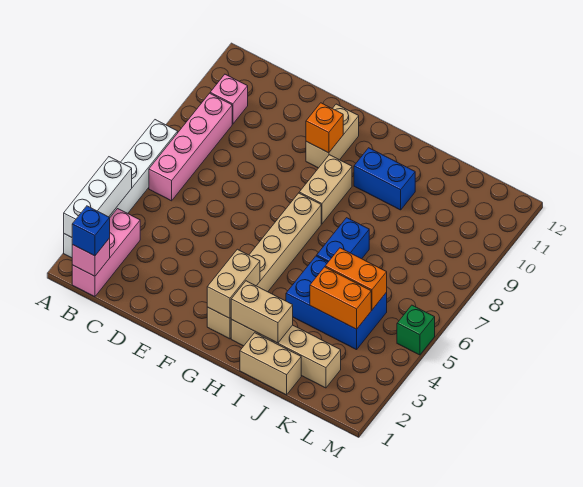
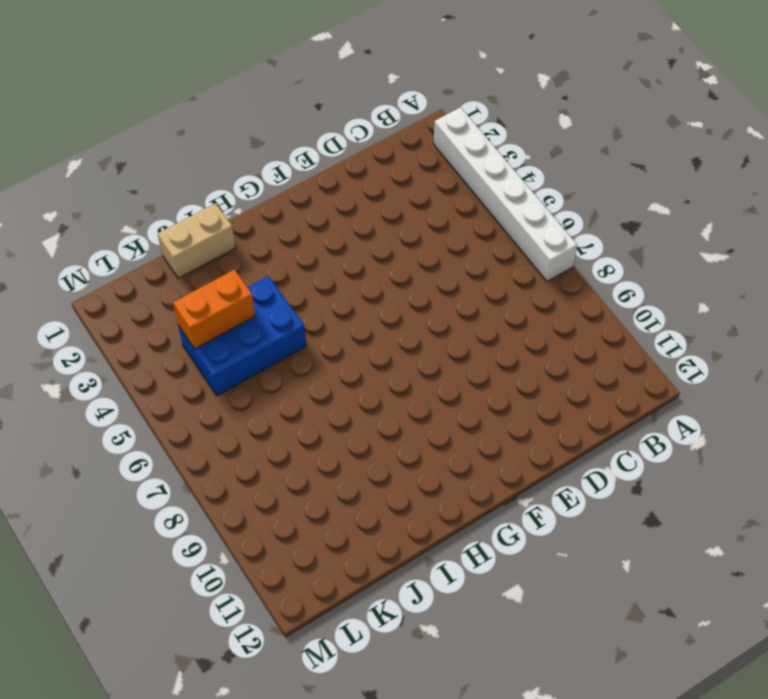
none -> pink brick B1:B3 level 1
none -> pink brick B6:B9 level 1
none -> pink brick B10 level 1

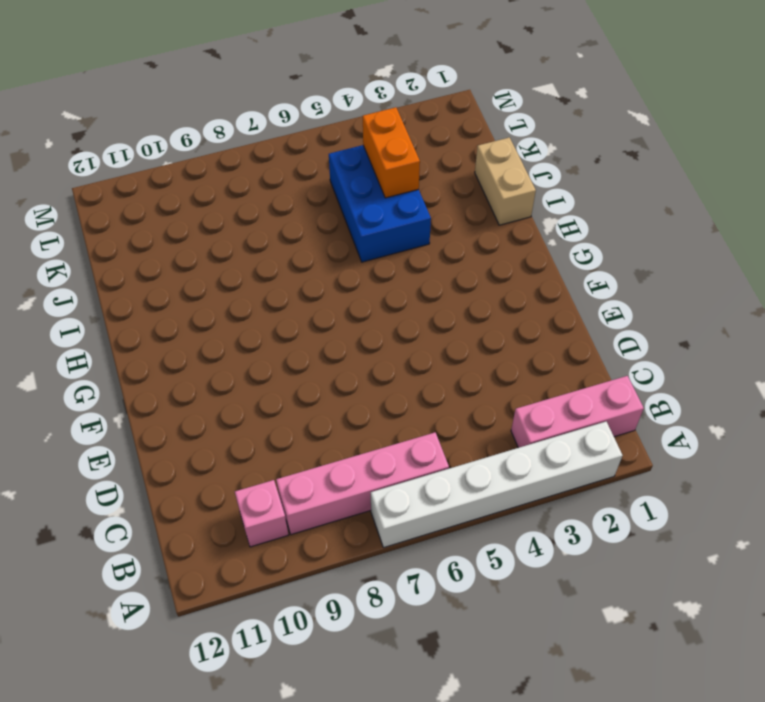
none -> tan brick F10:F11 level 1
none -> tan brick G2:G7 level 1
none -> tan brick G8:G9 level 1

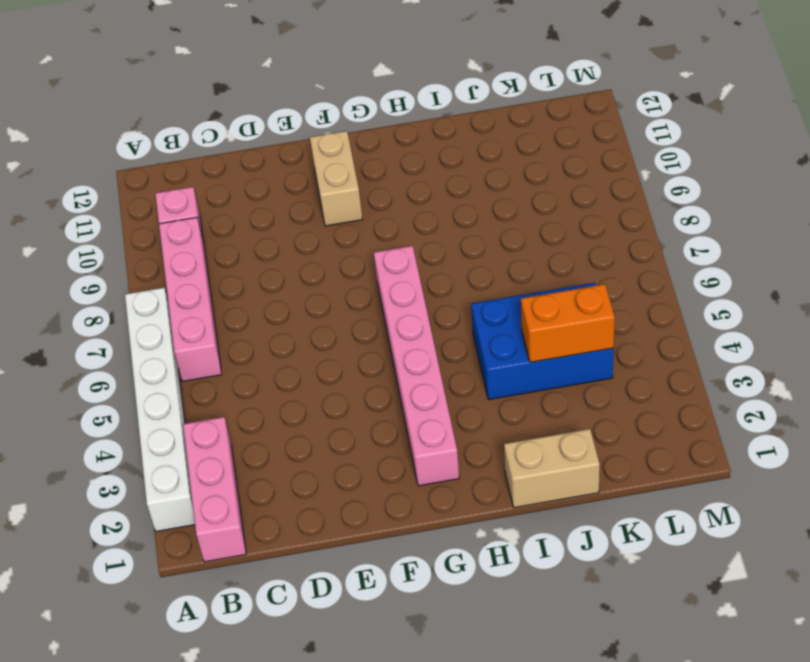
pink brick G2:G7 level 1 -> tan brick G2:G7 level 1
none -> tan brick G8:G9 level 1
none -> tan brick H2:K2 level 1
none -> blue brick H10:I10 level 1

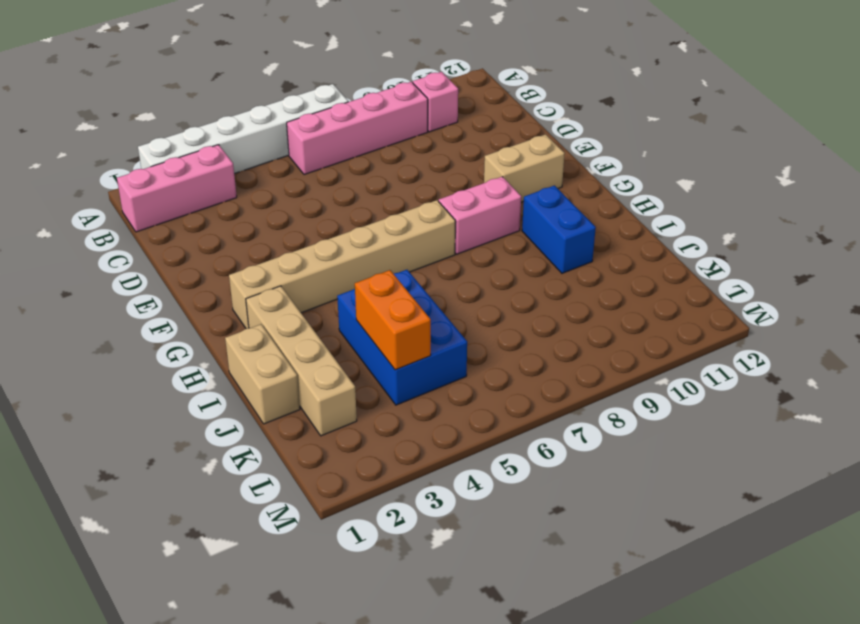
pink brick G8:G9 level 1 -> tan brick G8:G9 level 1
none -> blue brick I6:I7 level 1
none -> green brick M5 level 1
none -> white brick A2:A4 level 2

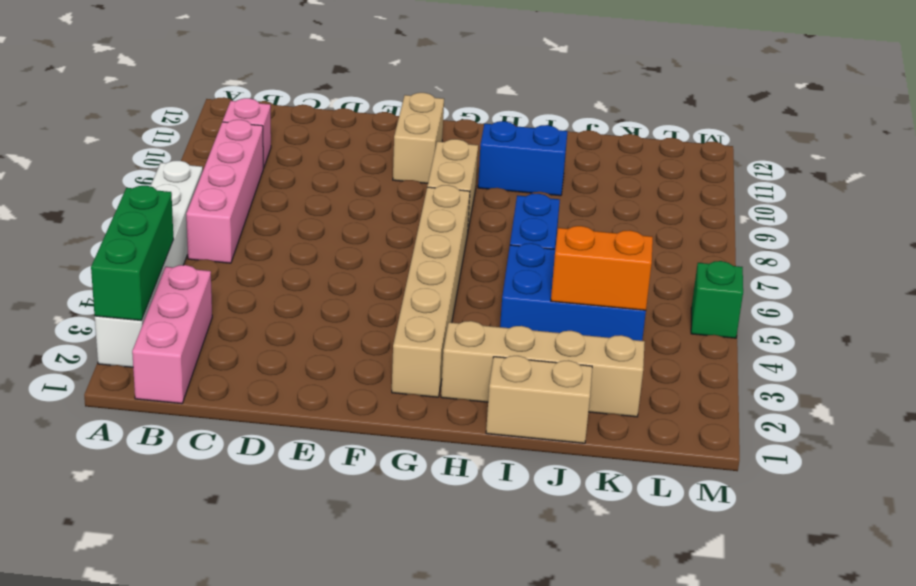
green brick A2:A4 level 2 -> white brick A2:A4 level 2
none -> pink brick B1 level 2
none -> orange brick F10 level 2
none -> tan brick G2:G3 level 2

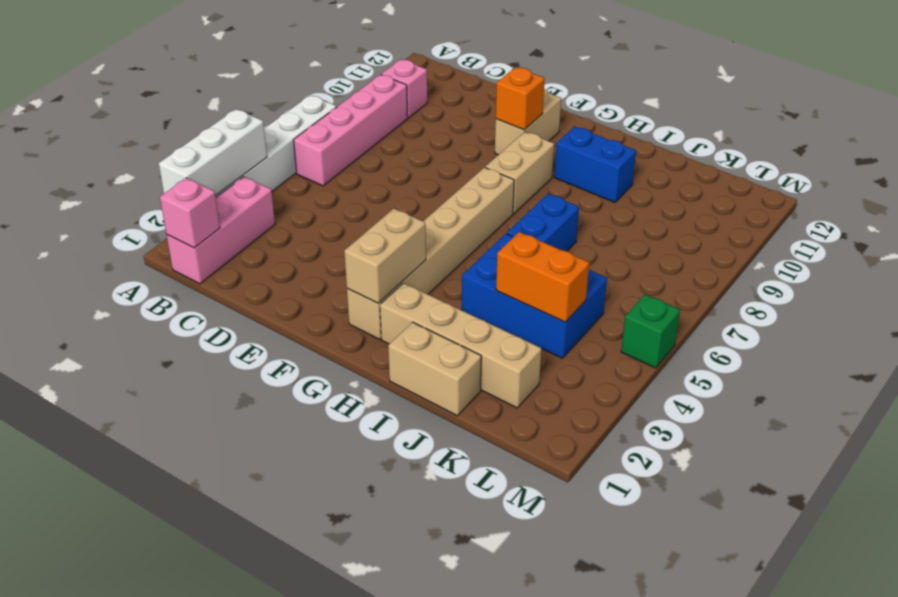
none -> tan brick H2:I2 level 2
none -> orange brick J5:K5 level 2
none -> blue brick B1 level 3

